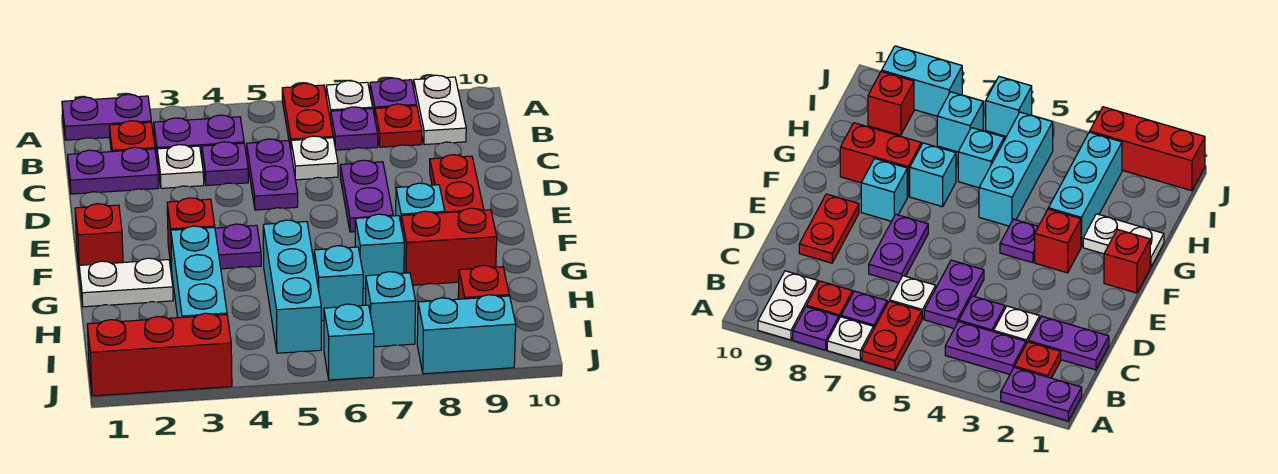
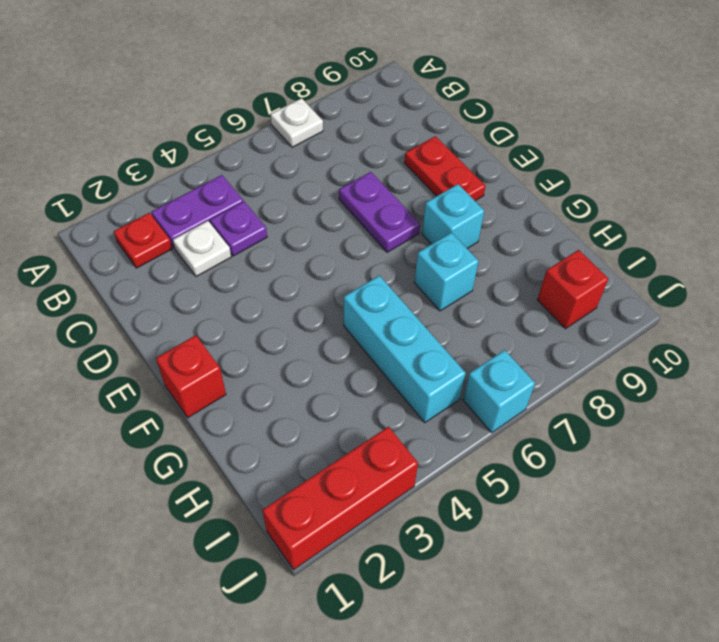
none -> purple plate A1:A2 level 1
none -> red plate A6:B6 level 1
none -> purple plate A8 level 1
none -> white plate A9:B9 level 1

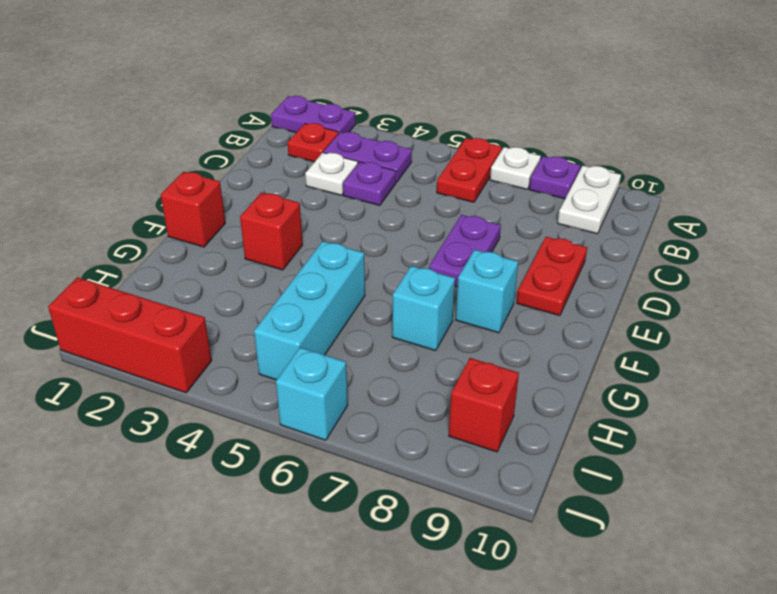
none -> purple plate B7 level 1
none -> red plate B8 level 1
none -> purple plate C1:C2 level 1
none -> purple plate C5:D5 level 1

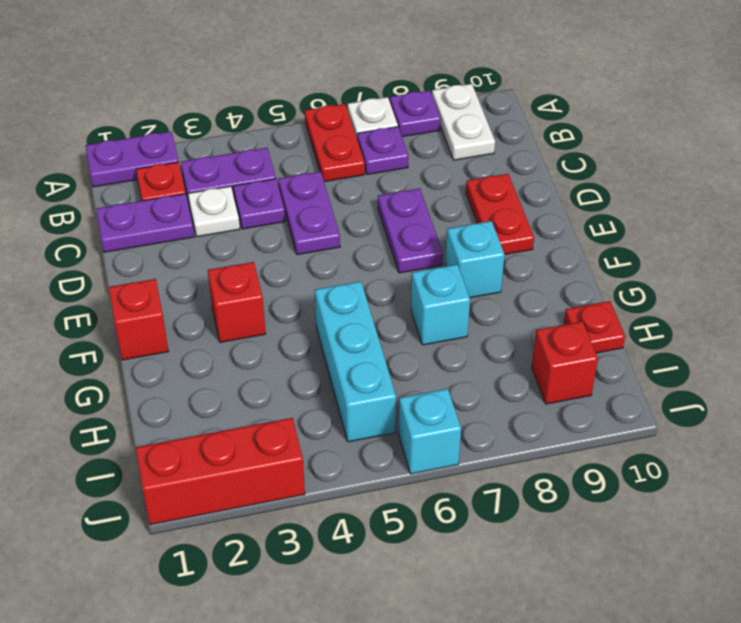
red plate H10 level 1 -> red plate B8 level 1
none -> white plate C6 level 1
none -> purple plate F4 level 1
none -> white plate G1:G2 level 1
none -> cyan brick G3:I3 level 1

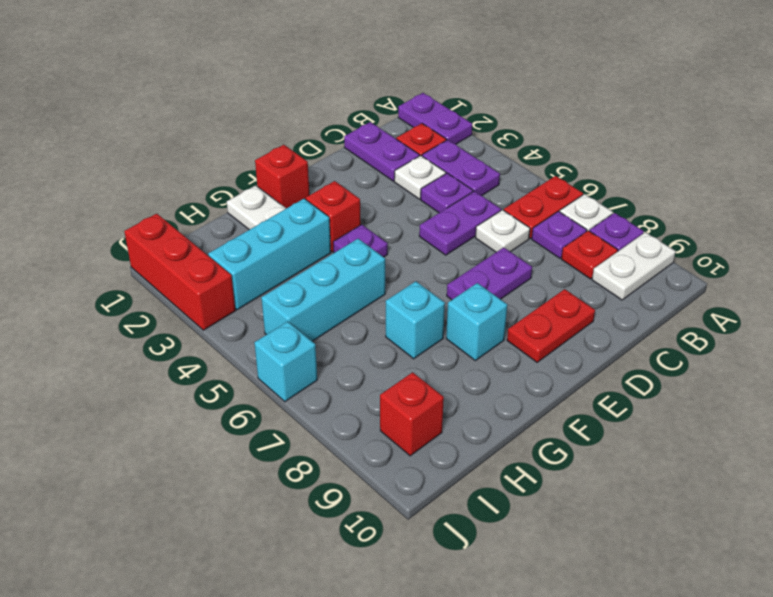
none -> red brick G8:G9 level 1
none -> cyan brick H6 level 1
none -> cyan brick I7 level 1
none -> cyan brick J8:J9 level 1

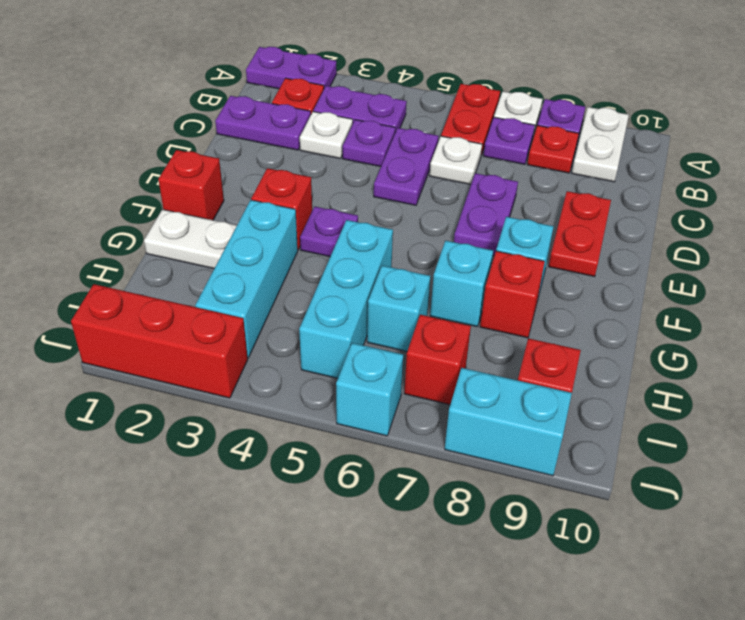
red brick G8 level 1 -> red brick G8:G9 level 1
red brick I7 level 1 -> cyan brick I7 level 1

